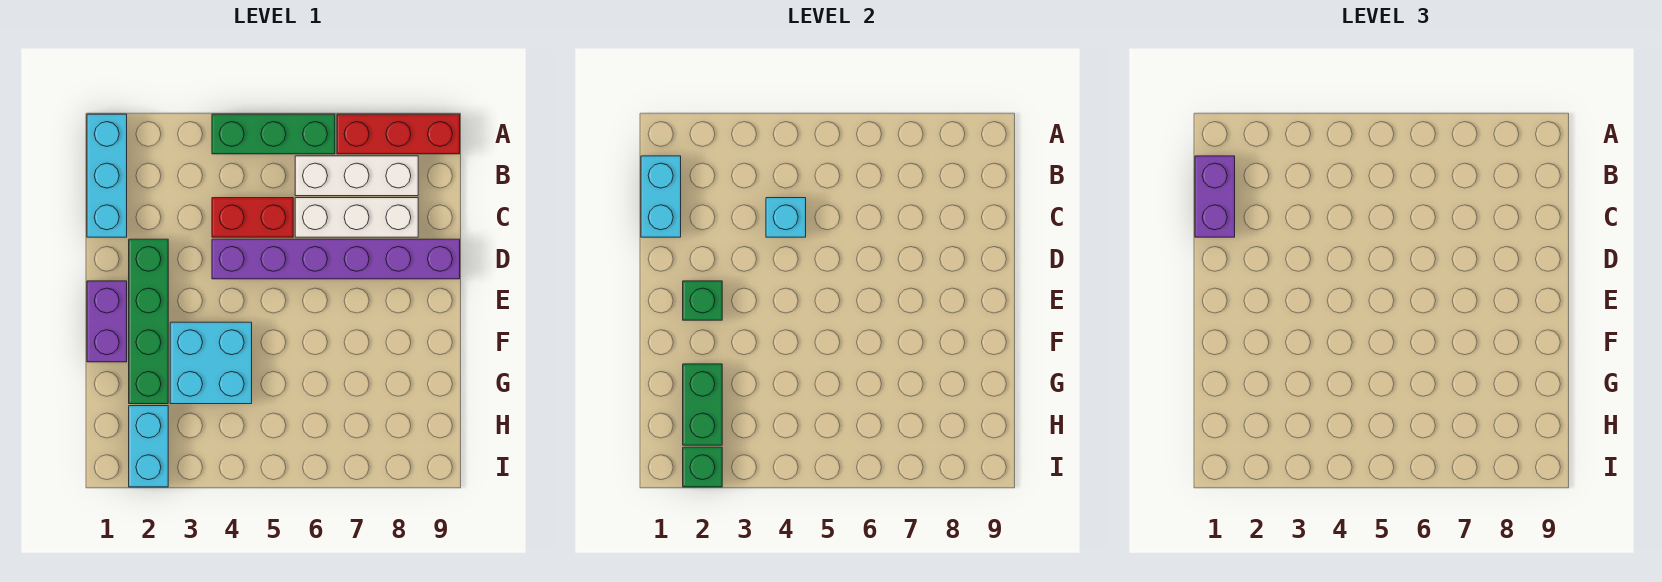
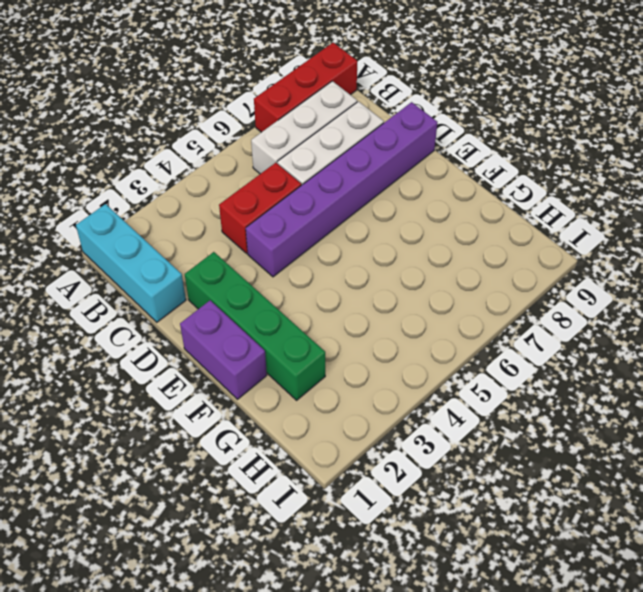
none -> green brick A4:A6 level 1
none -> cyan brick F3:G4 level 1
none -> cyan brick H2:I2 level 1

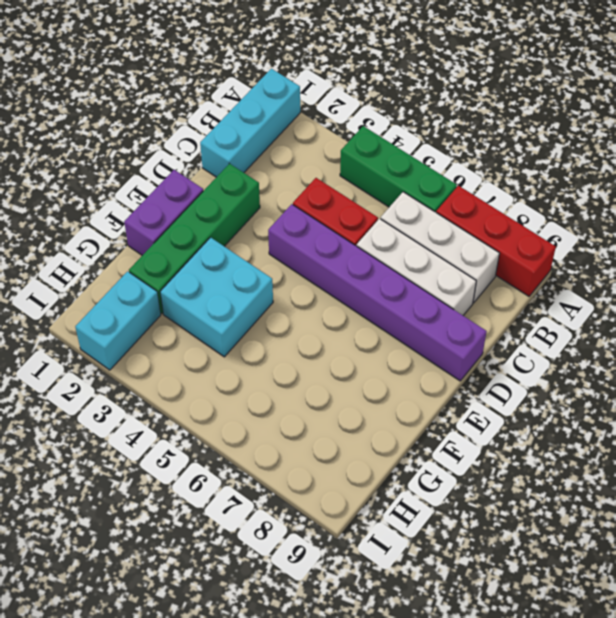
none -> cyan brick B1:C1 level 2
none -> cyan brick C4 level 2
none -> green brick E2 level 2

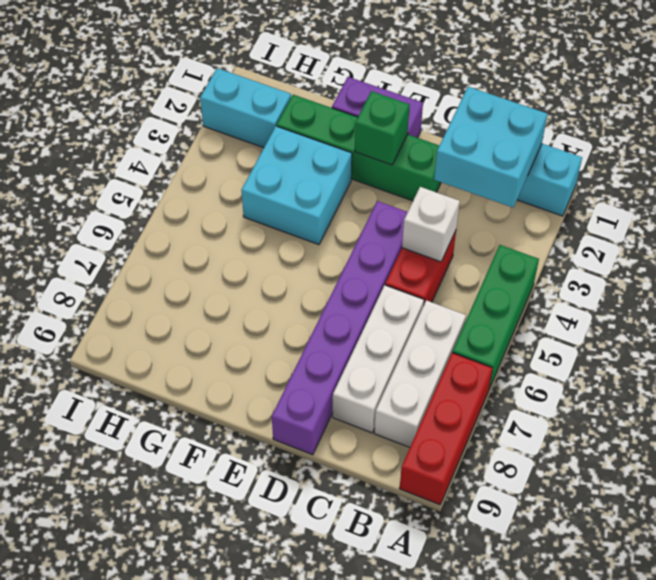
cyan brick B1:C2 level 2 -> cyan brick B1:C1 level 2
white brick C4 level 2 -> cyan brick C4 level 2
none -> green brick G2:H2 level 2
none -> green brick I2 level 2
none -> purple brick B1:C1 level 3

